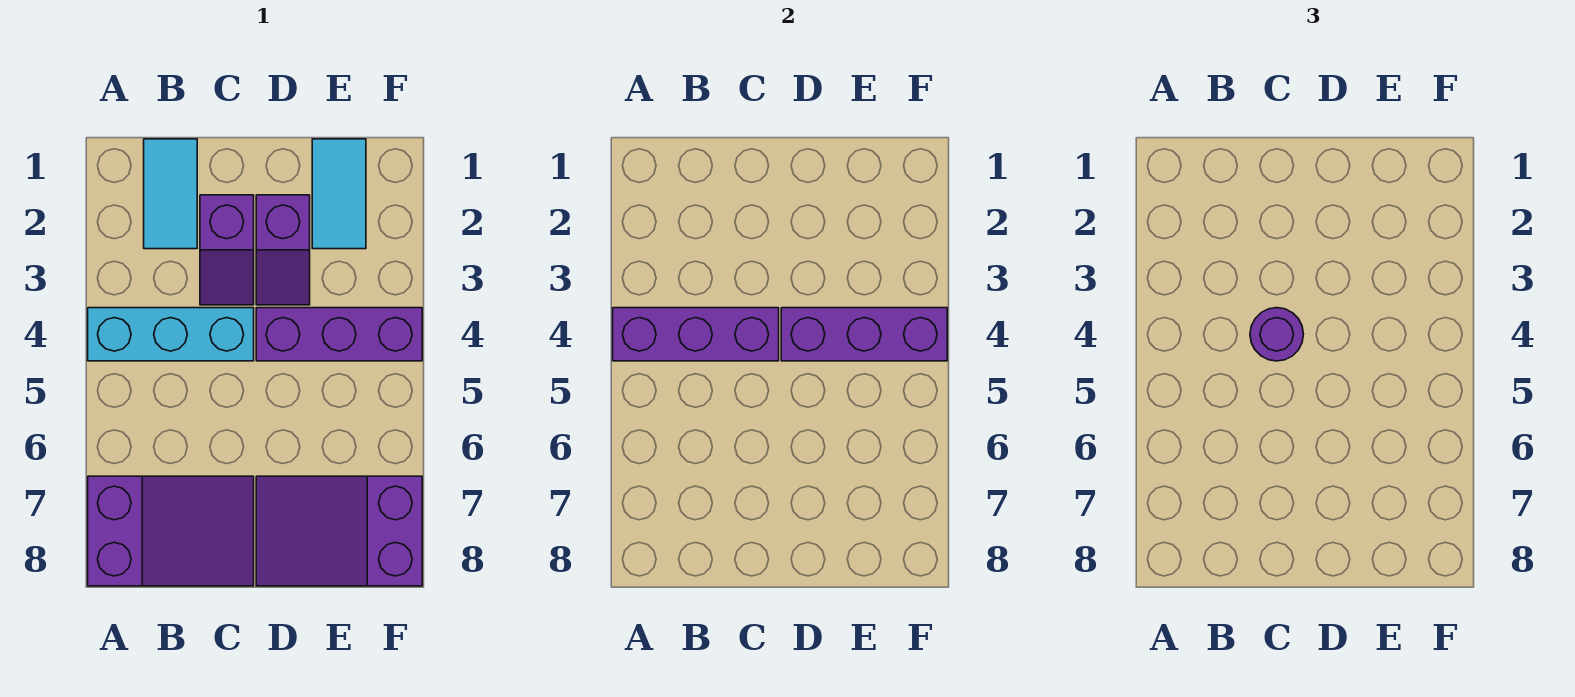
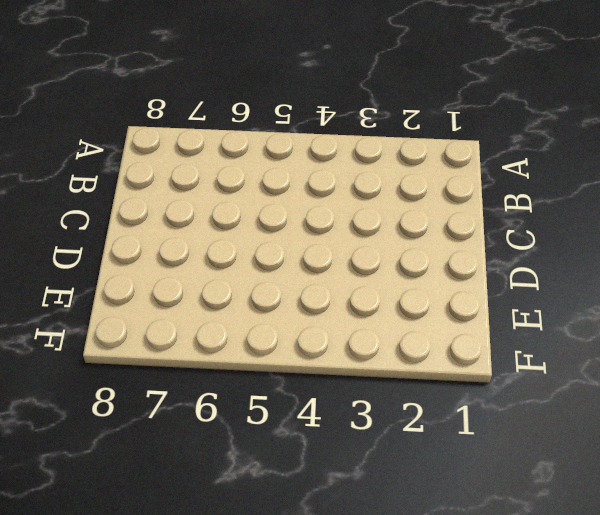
none -> cyan brick A4:C4 level 1
none -> purple slope A7:C8 level 1 top A

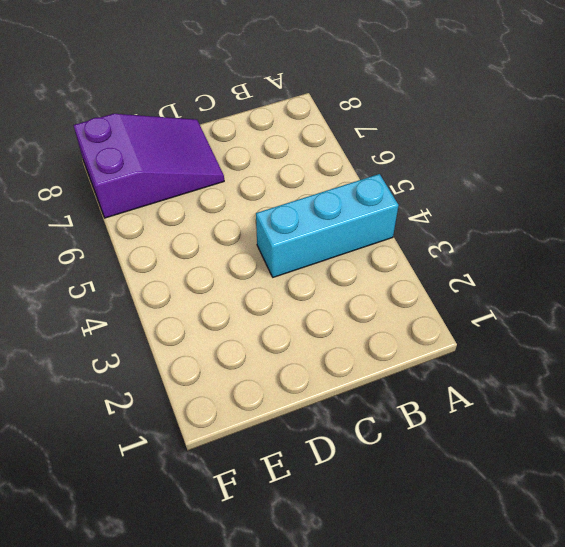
none -> purple slope A7:C8 level 1 top A
none -> cyan tile B1:B2 level 1

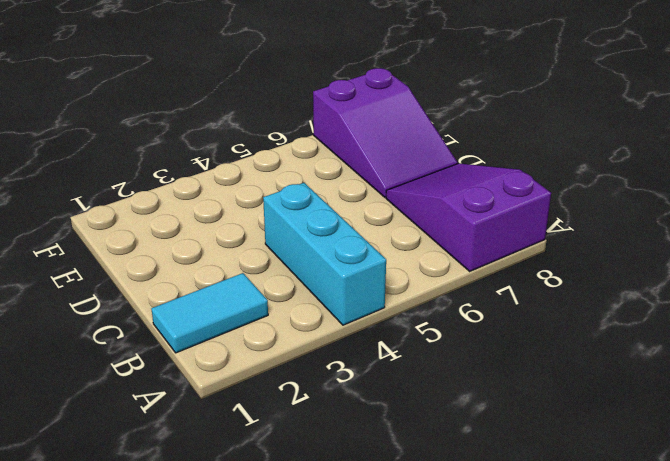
none -> purple slope C2:C3 level 1 top 2
none -> purple slope D2:D3 level 1 top 2

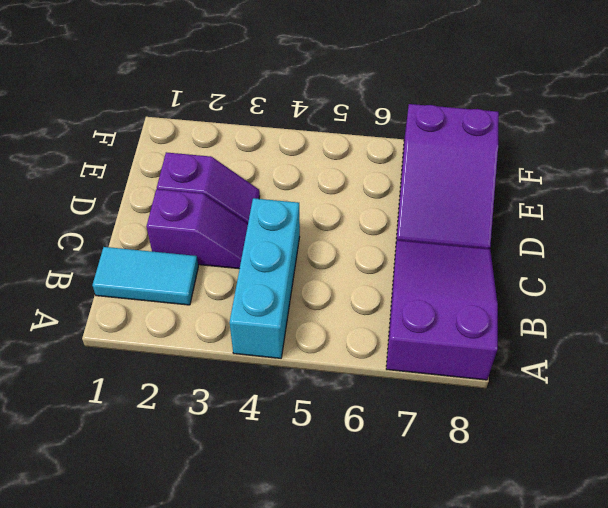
none -> purple brick D4:F4 level 1
none -> cyan tile E1:E2 level 1

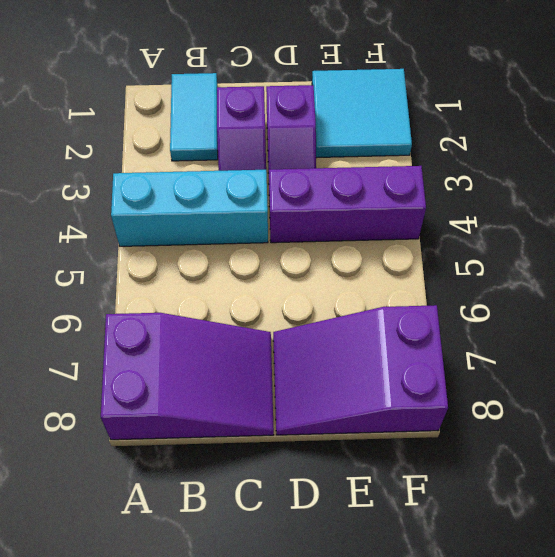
cyan tile E1:F2 level 1 -> cyan tile E1:E2 level 1
none -> purple brick A4:C4 level 2
none -> purple brick D4:F4 level 2

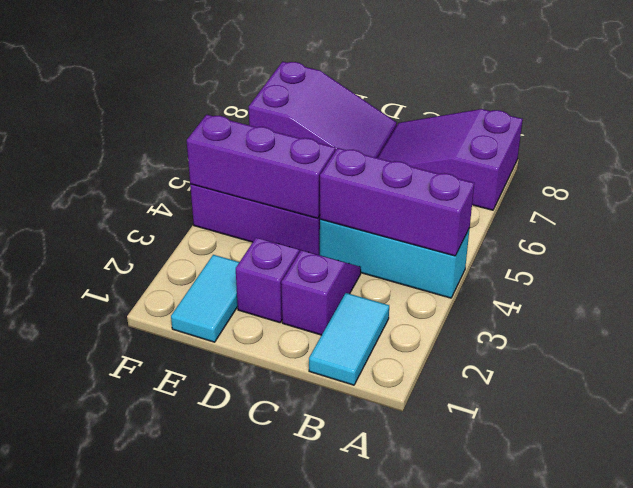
none -> purple round brick C4 level 3

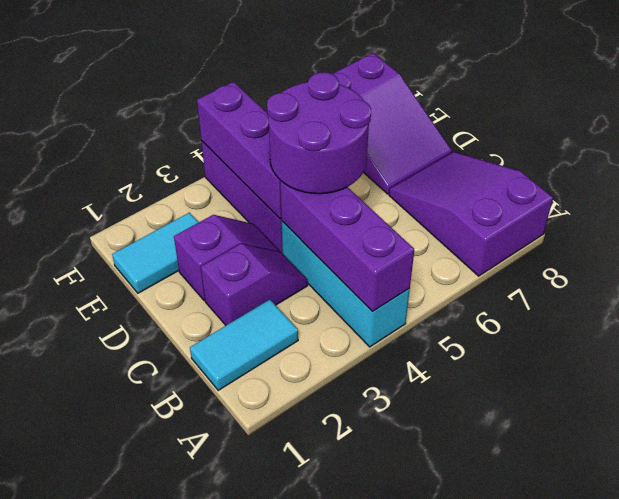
purple round brick C4:D5 level 3 -> purple round brick C4 level 3

